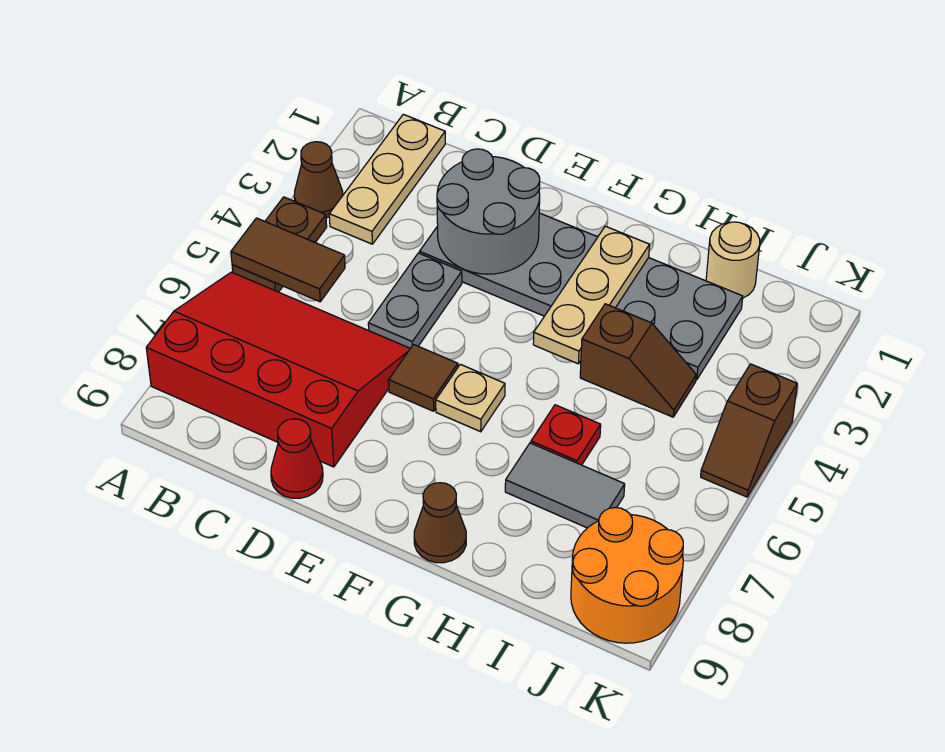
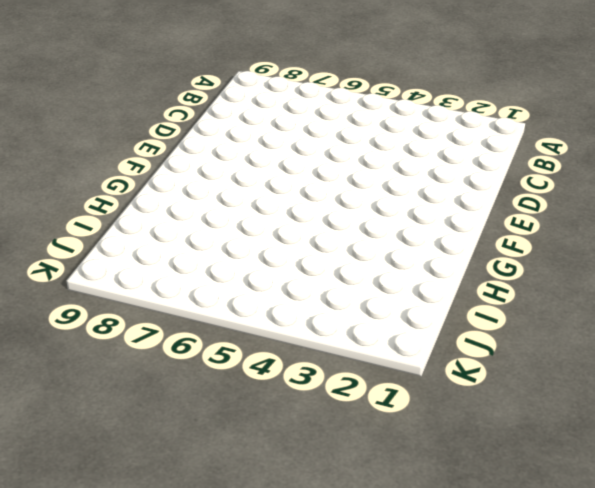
none -> brown cone A3 level 1
none -> brown plate A4:A5 level 1
none -> red slope A6:D8 level 1 top 8

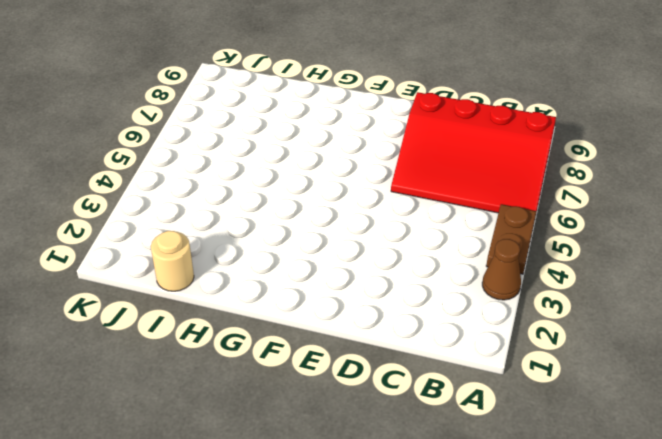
none -> tan plate B1:B3 level 1
none -> grey plate D2:I3 level 1
none -> grey plate D4:D5 level 1

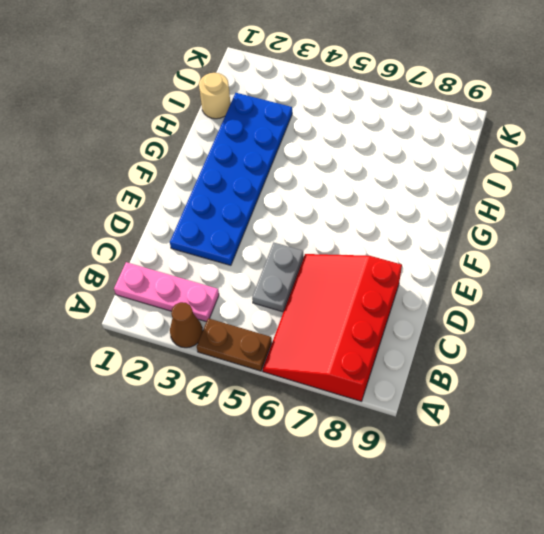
pink plate B1:B3 level 1 -> tan plate B1:B3 level 1
grey plate C5:D5 level 1 -> grey plate D4:D5 level 1
blue plate D2:I3 level 1 -> grey plate D2:I3 level 1
none -> red cone D9 level 1
none -> brown tile E6 level 1
none -> tan plate F6 level 1

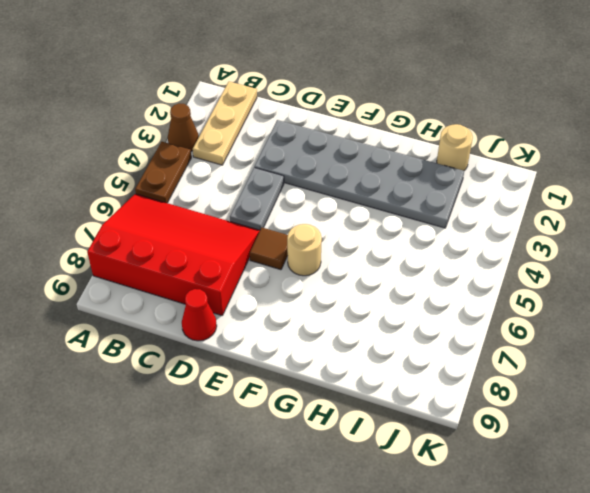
tan round brick F6 level 1 -> tan plate F6 level 1
none -> brown cone G9 level 1
none -> brown slope H4:I4 level 1 top H
none -> red plate H6 level 1

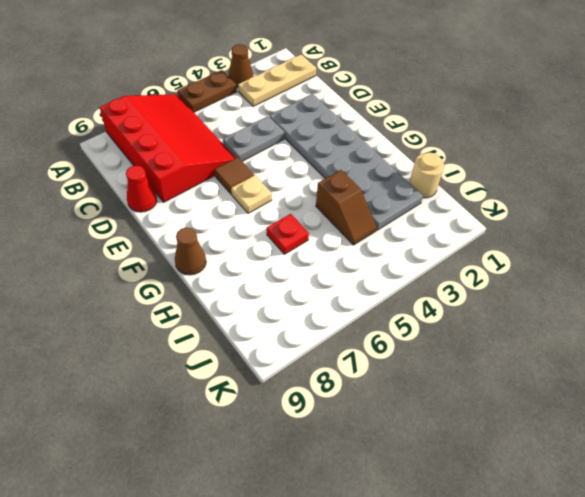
none -> grey tile H7:I7 level 1
none -> orange round brick J8:K9 level 1
none -> brown slope K4:K5 level 1 top 4

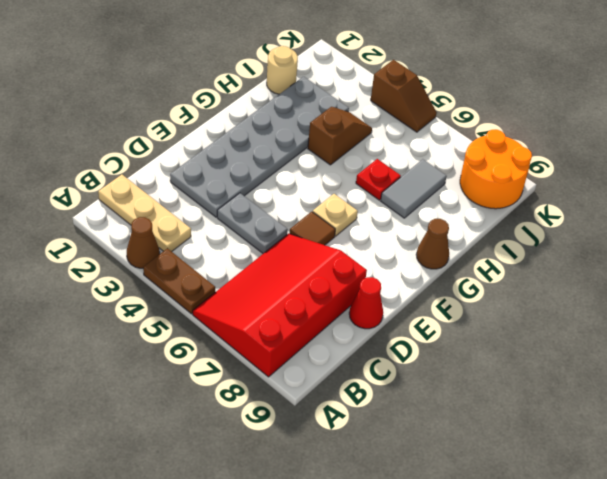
none -> brown tile A5:B5 level 2
none -> grey round brick D2:E3 level 2
none -> tan plate G2:G4 level 2

